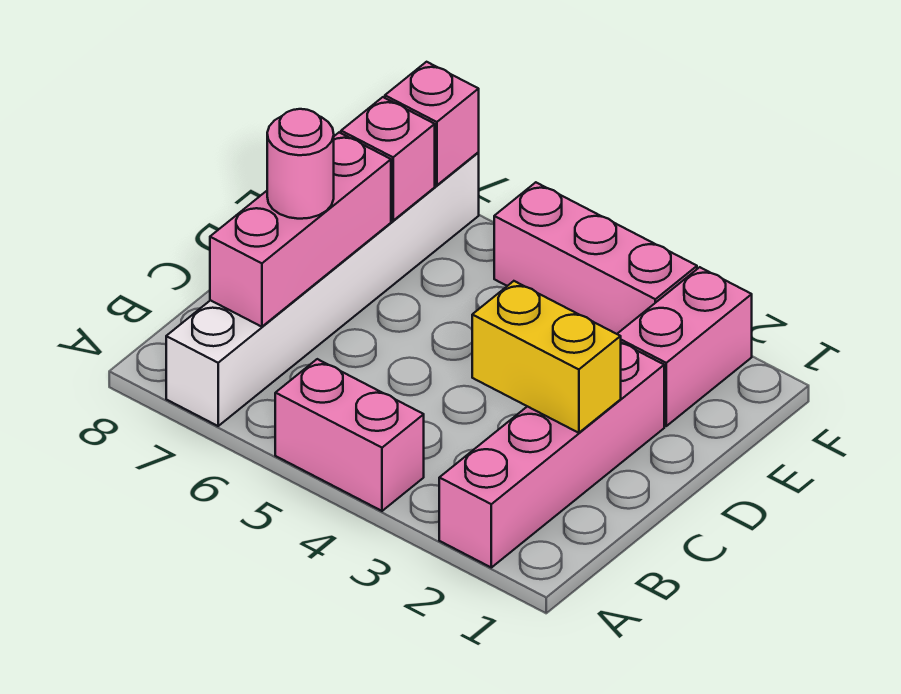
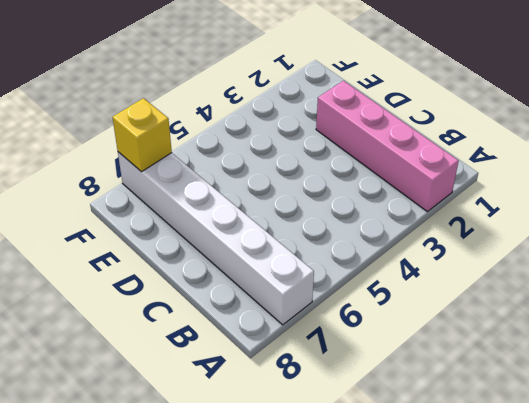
yellow brick F7 level 2 -> pink brick F7 level 2
none -> pink brick A4:A5 level 1
none -> pink brick E2:F2 level 1

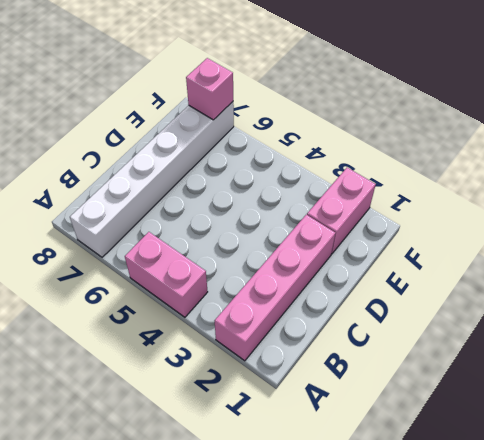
none -> pink brick F3:F5 level 1
none -> pink brick B7:D7 level 2

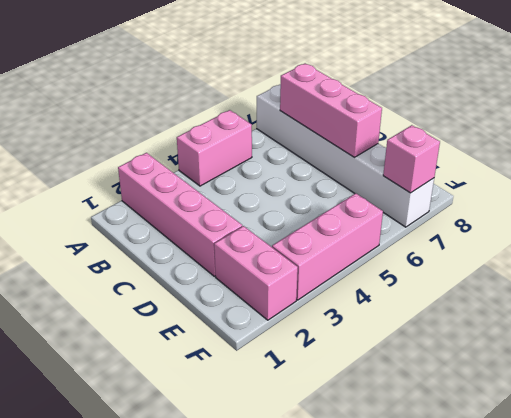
none -> yellow brick C2:C3 level 2
none -> pink brick E7 level 2

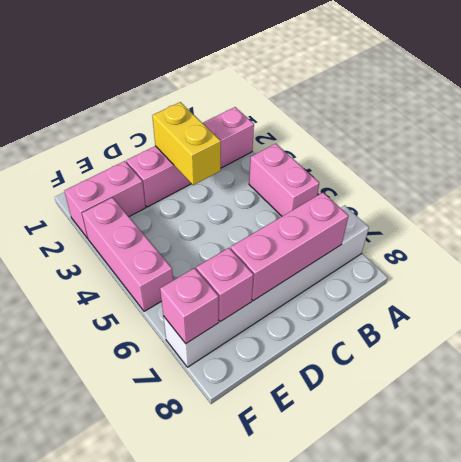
none -> pink round brick C7 level 3

